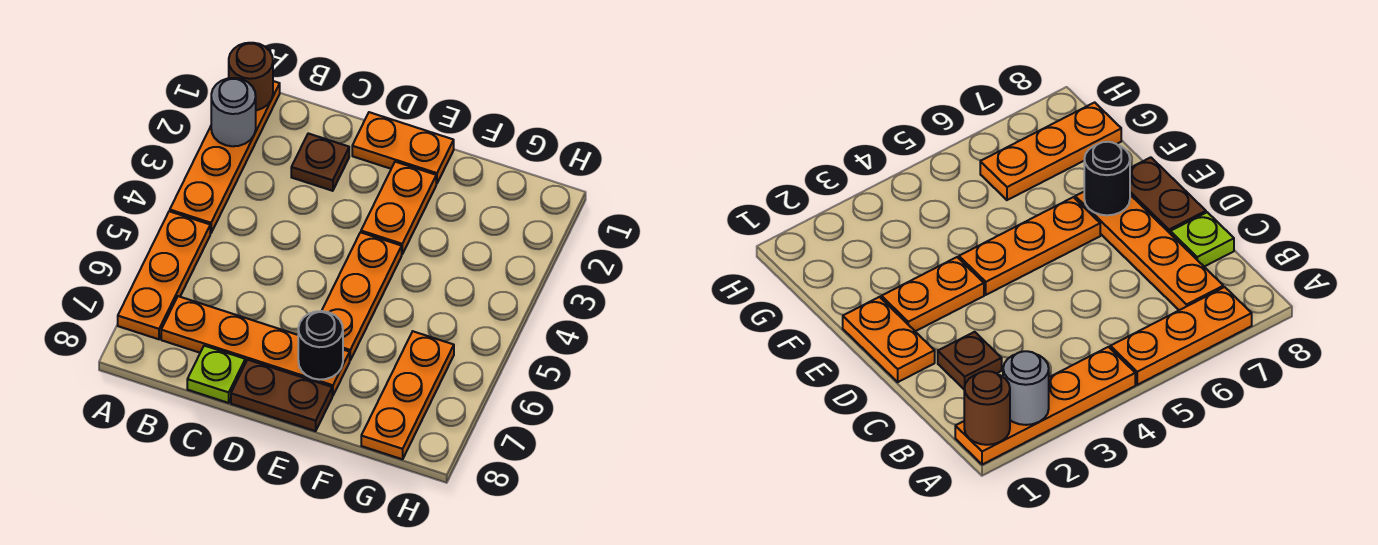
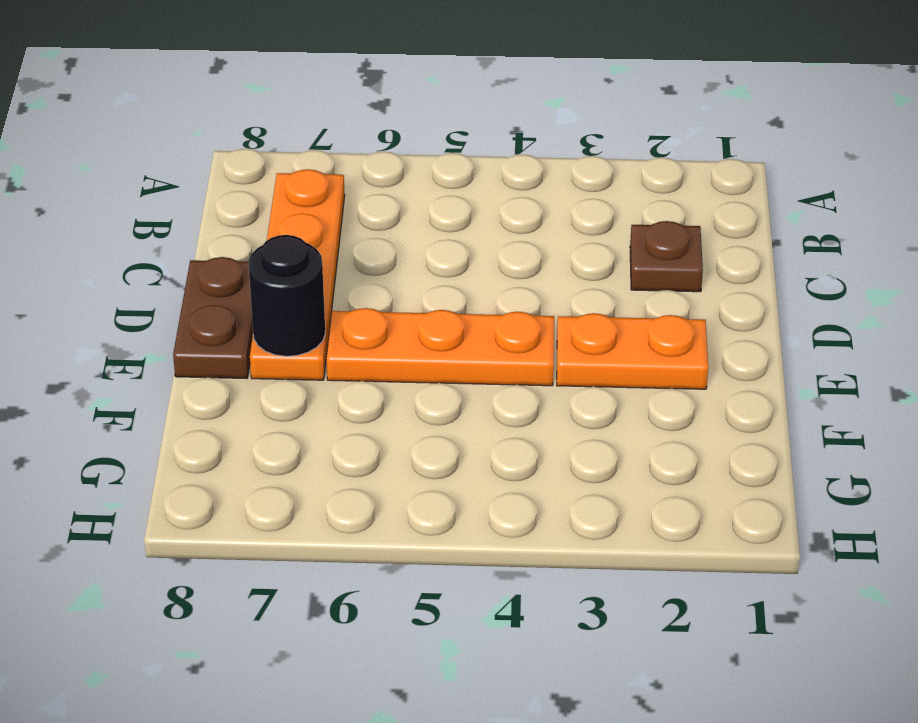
none -> orange plate A1:A4 level 1
none -> orange plate A5:A7 level 1
none -> lime plate C8 level 1

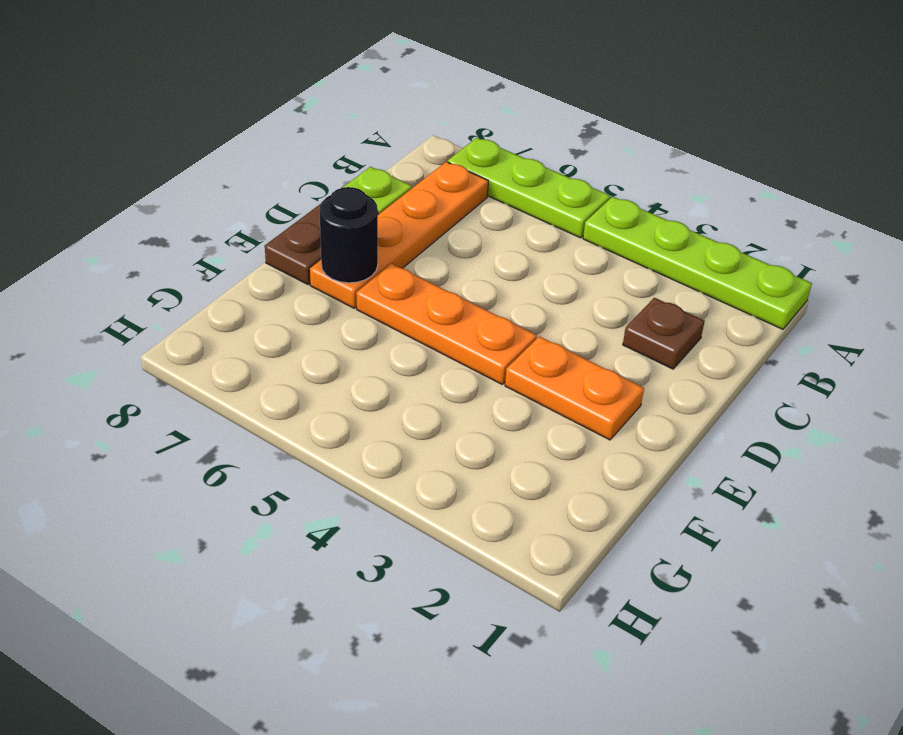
lime plate A1:A4 level 1 -> orange plate A1:A4 level 1
lime plate A5:A7 level 1 -> orange plate A5:A7 level 1
none -> orange plate D1:E1 level 1
none -> orange plate G6:G8 level 1
none -> brown round brick A1 level 2

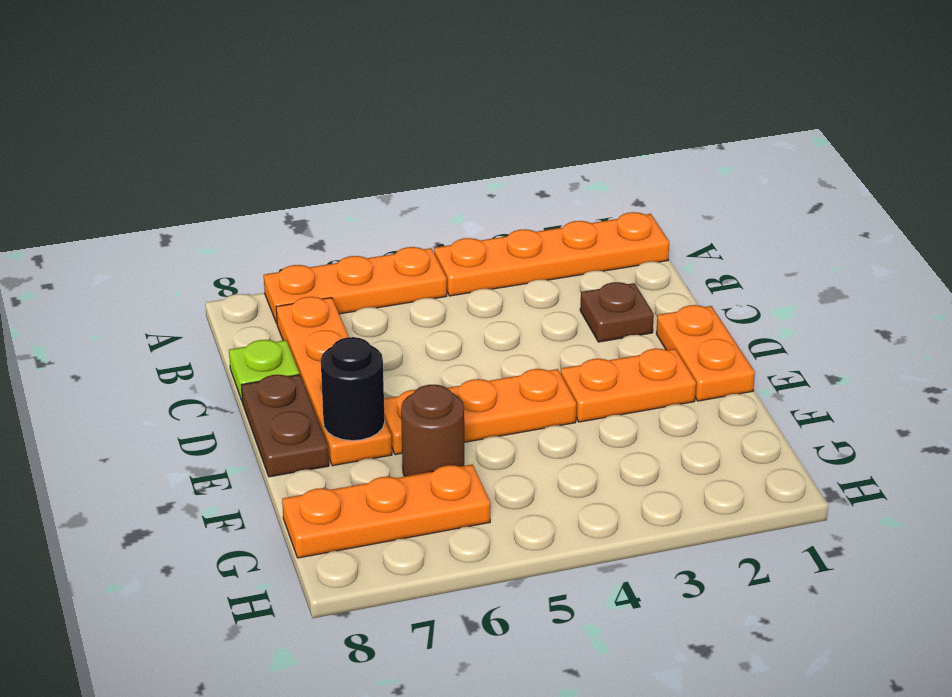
brown round brick F6 level 1 -> brown round brick A1 level 2
none -> grey round brick A2 level 2

